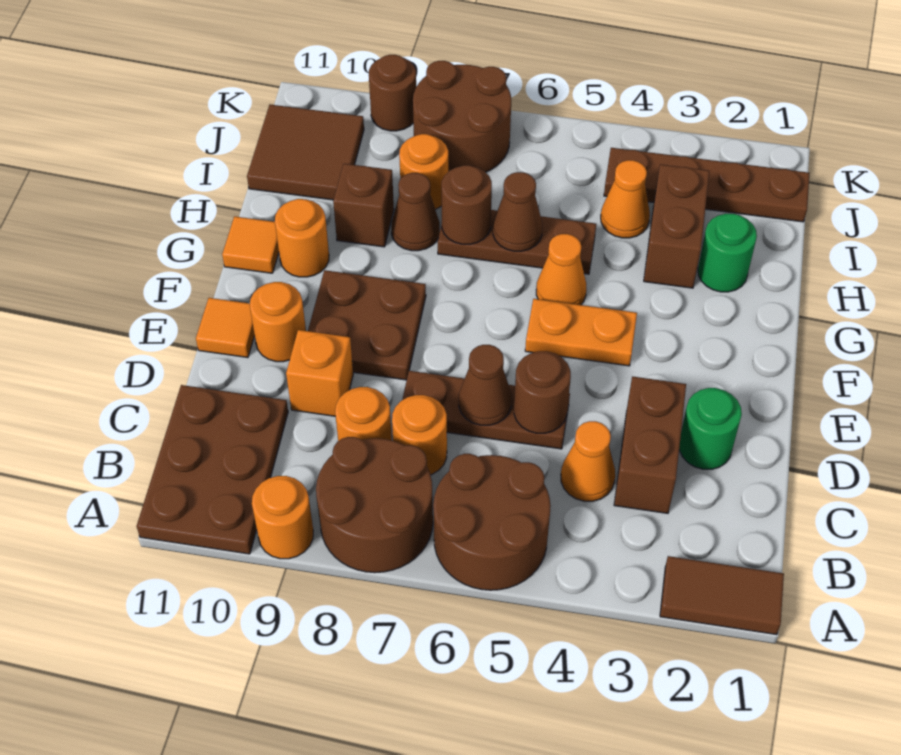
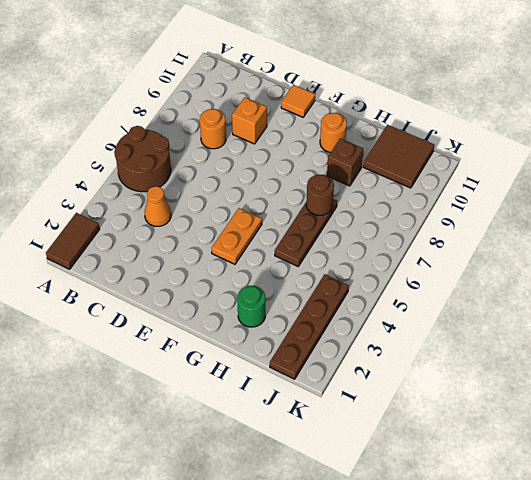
none -> brown round brick A7:B8 level 1
none -> orange round brick A9 level 1
none -> brown plate A10:C11 level 1
none -> brown brick C3:D3 level 1

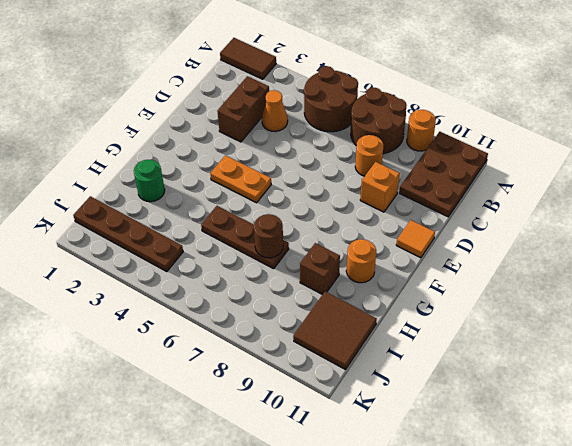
none -> orange round brick C7 level 1
none -> green round brick D2 level 1
none -> brown plate D5:D7 level 1
none -> brown plate E8:F9 level 1

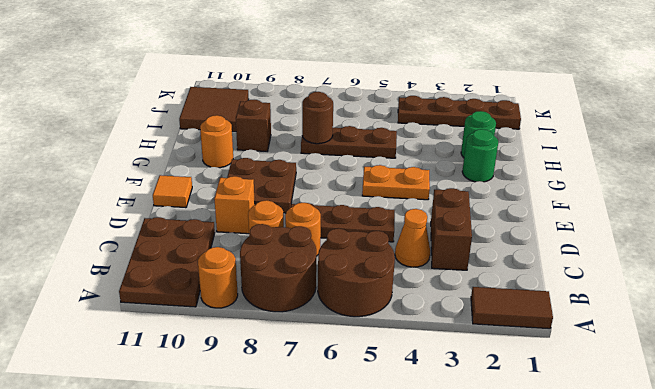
green round brick G2 level 1 -> green round brick D2 level 1
none -> orange round brick E10 level 1
none -> orange cone G5 level 1
none -> orange tile G11 level 1
none -> brown brick H3:I3 level 1

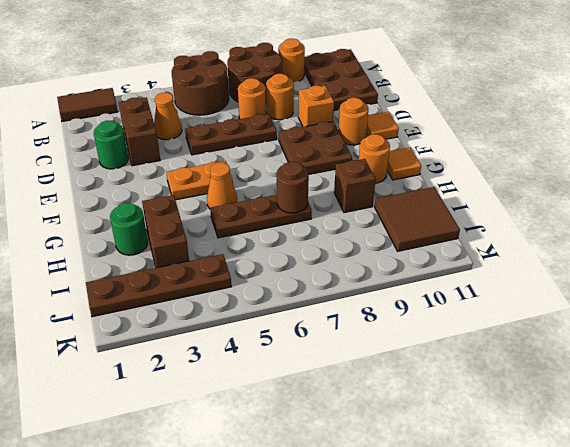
none -> brown cone H8 level 1
none -> orange cone I4 level 1
none -> orange round brick I8 level 1
none -> brown round brick J7:K8 level 1

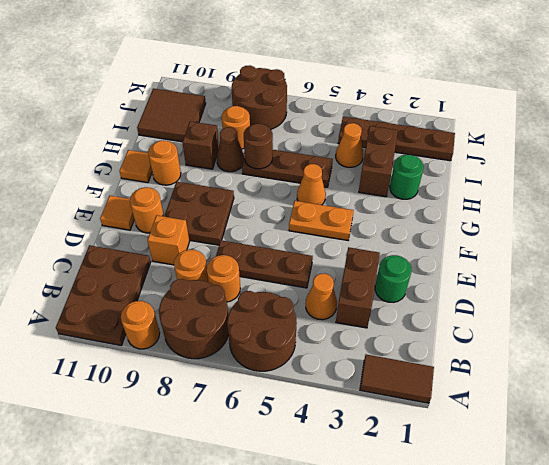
none -> brown round brick K9 level 1
none -> brown round brick D5 level 2
none -> brown cone D6 level 2
none -> brown cone H6 level 2

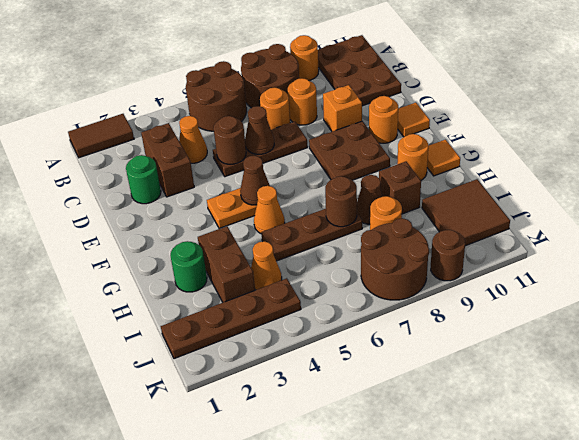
brown cone F5 level 2 -> brown cone H6 level 2

